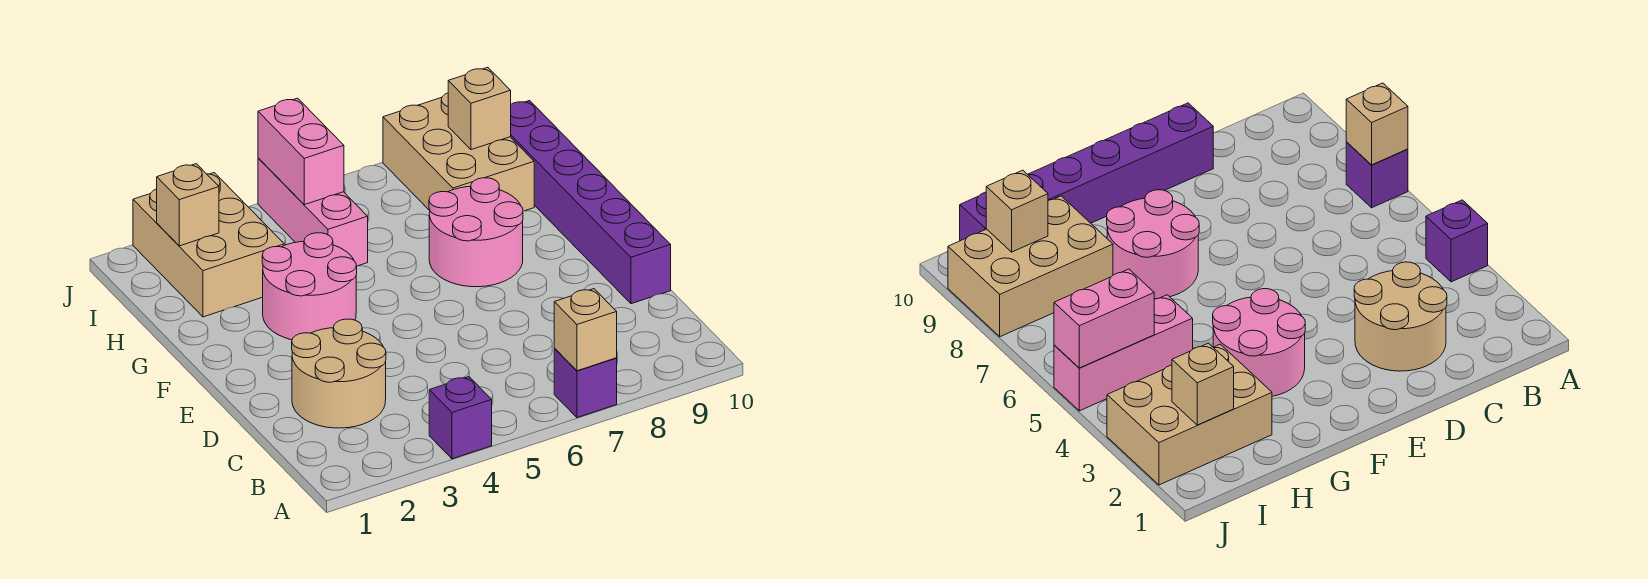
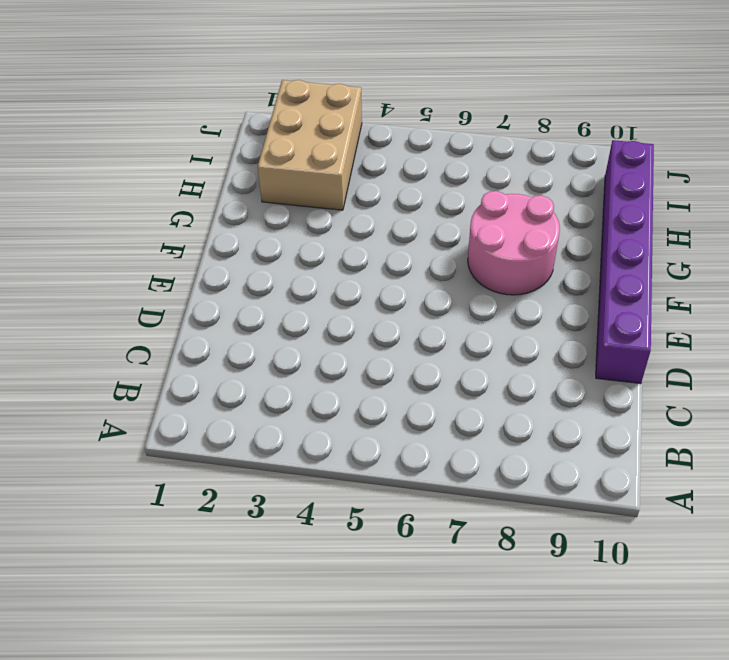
none -> purple brick A4 level 1
none -> purple brick A7 level 1
none -> tan round brick C2:D3 level 1

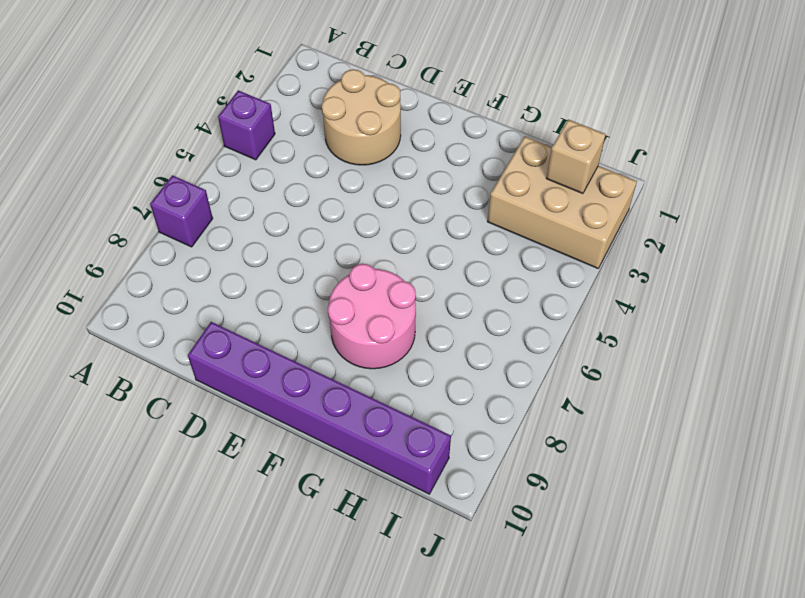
none -> pink round brick F3:G4 level 1
none -> pink brick H5:J5 level 1
none -> tan brick H8:J9 level 1

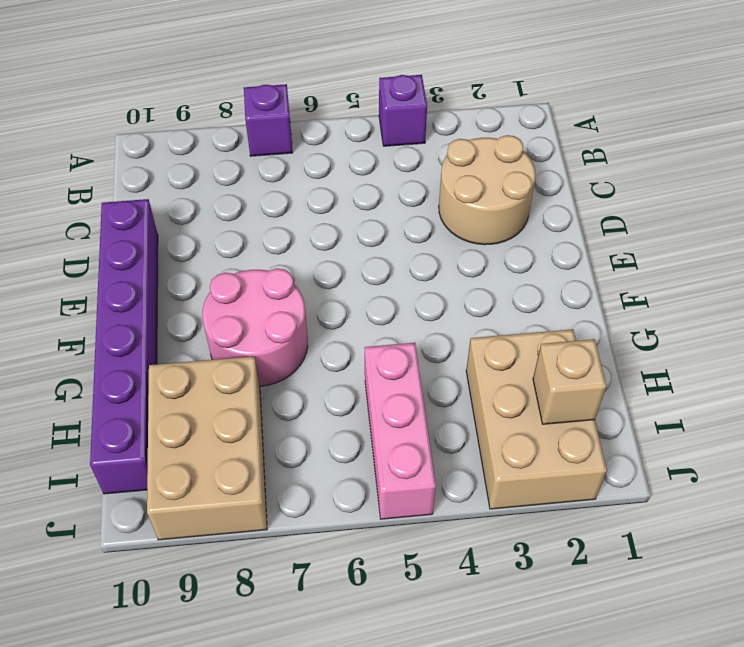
none -> pink round brick F3:G4 level 1
none -> tan brick A7 level 2
none -> pink brick I5:J5 level 2

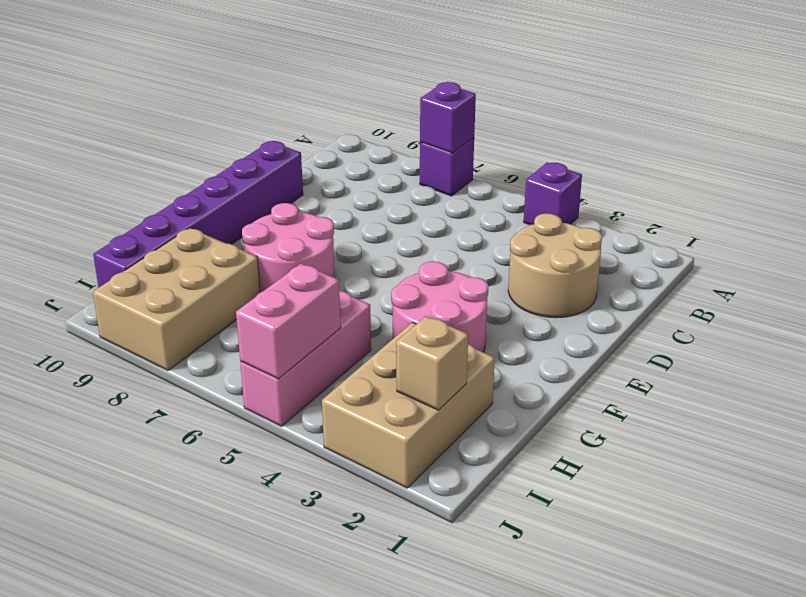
purple brick A7 level 2 -> tan brick A7 level 2
none -> tan brick I9 level 2

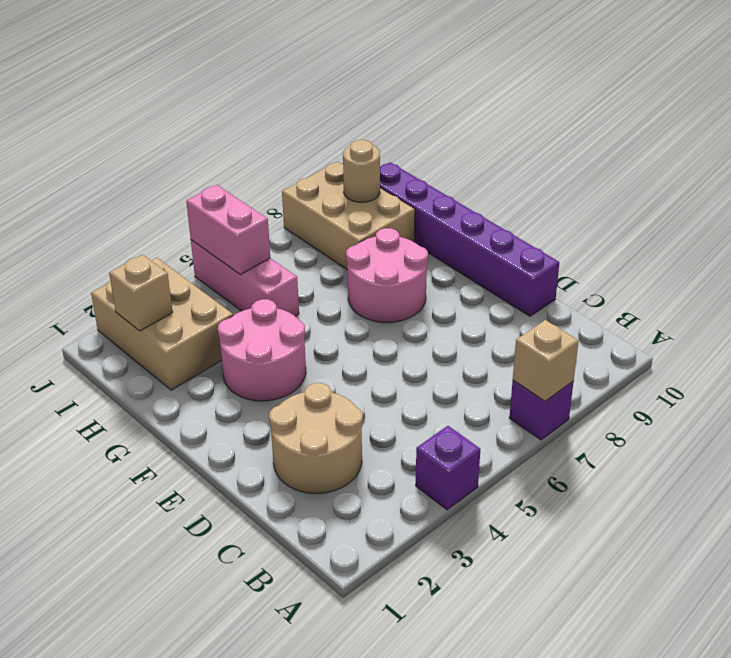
tan round brick I9 level 2 -> tan brick I9 level 2

